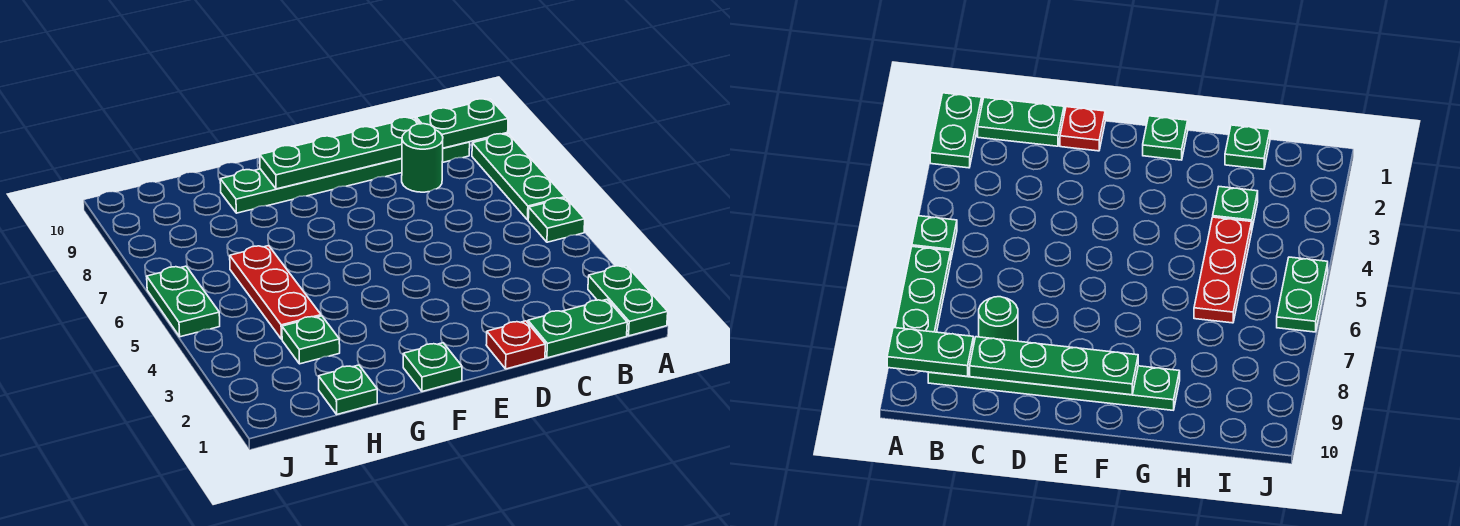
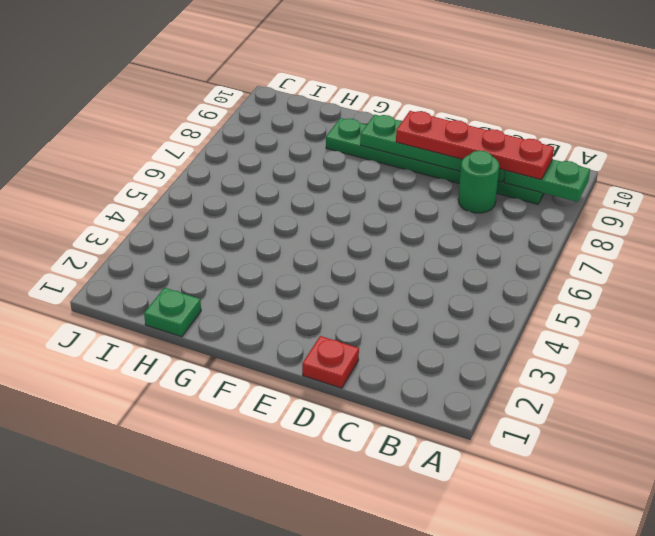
red plate B9:E9 level 3 -> none
none -> green plate A1:A2 level 1
none -> green plate A5 level 1
none -> green plate A6:A8 level 1

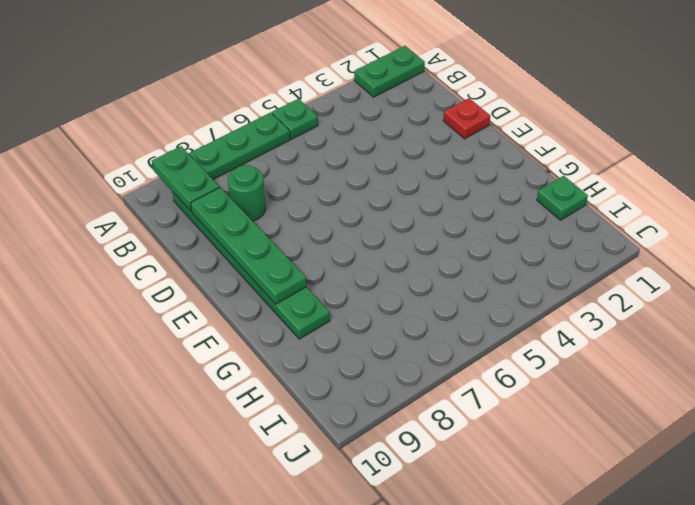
none -> green plate B1:C1 level 1
none -> green plate F1 level 1
none -> green plate H3 level 1

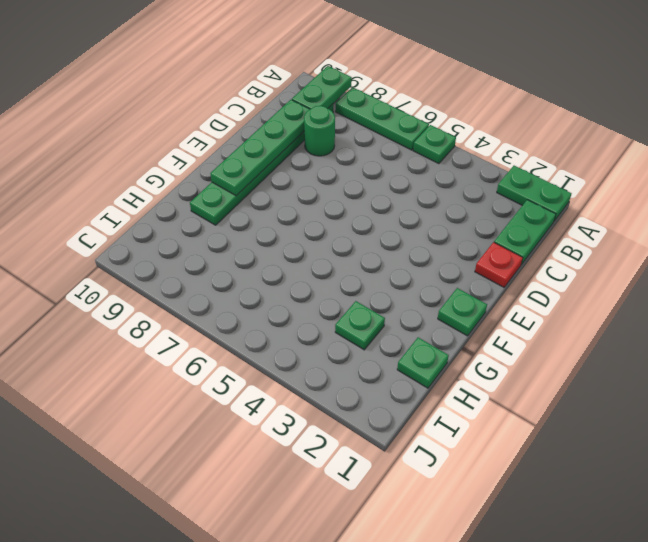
none -> red plate H4:H6 level 1
none -> green plate J5:J6 level 1

